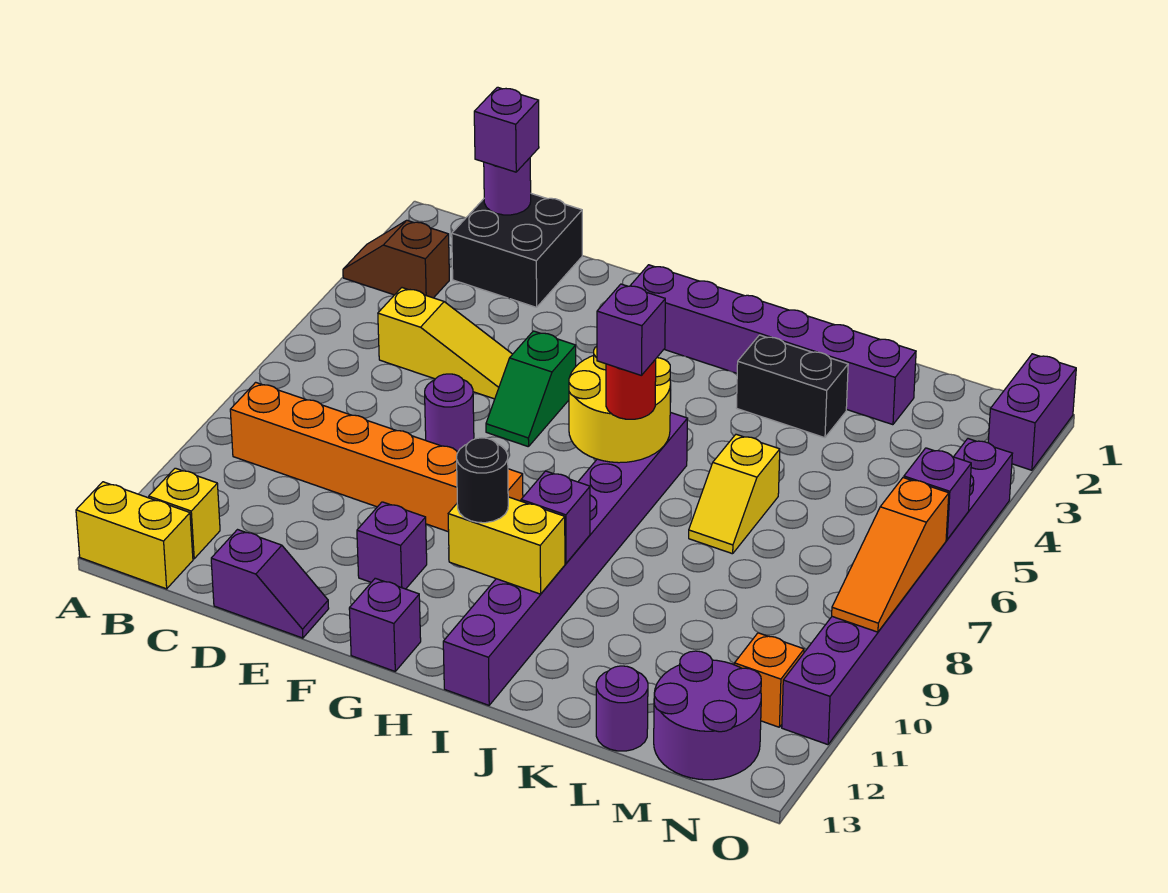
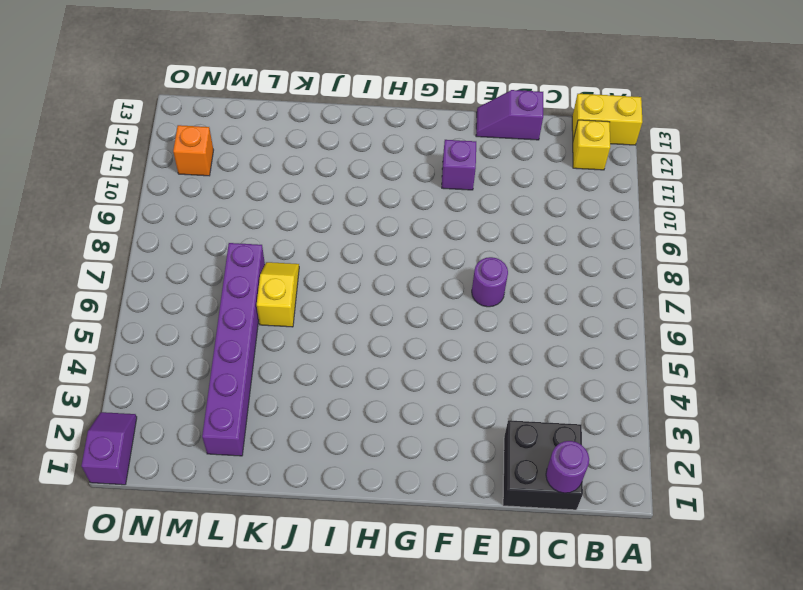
purple brick L2:L7 level 1 -> purple brick G2:L2 level 1
purple slope O1:O2 level 1 top 1 -> purple brick O1:O2 level 1
none -> brown slope A3:B3 level 1 top B
none -> orange brick B9:G9 level 1
none -> yellow slope C5:E5 level 1 top C
none -> green slope F5:F6 level 1 top 5

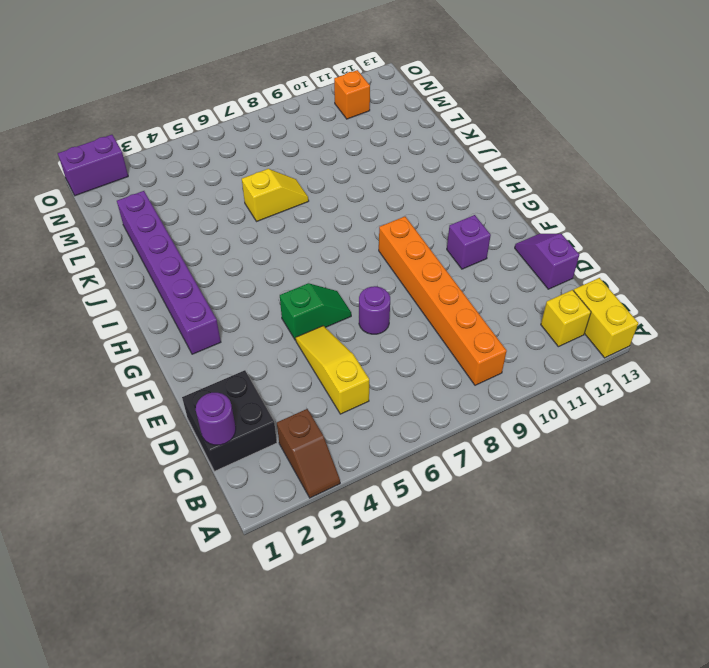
none -> purple brick G13 level 1
none -> purple brick I6:I13 level 1
none -> black brick J3:K3 level 1
none -> purple round brick L13 level 1

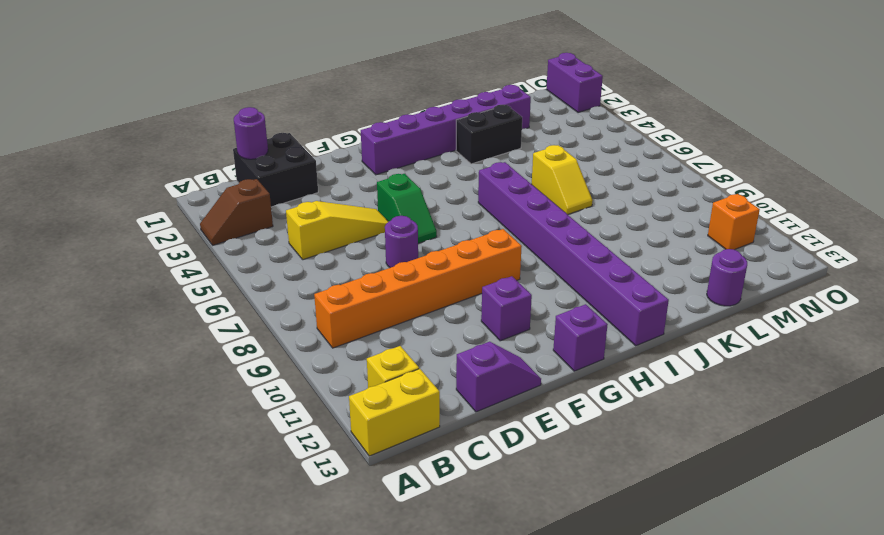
none -> purple round brick M12:N13 level 1
none -> purple brick O4:O11 level 1
none -> yellow round brick H6:I7 level 2
none -> yellow brick H11:I11 level 2

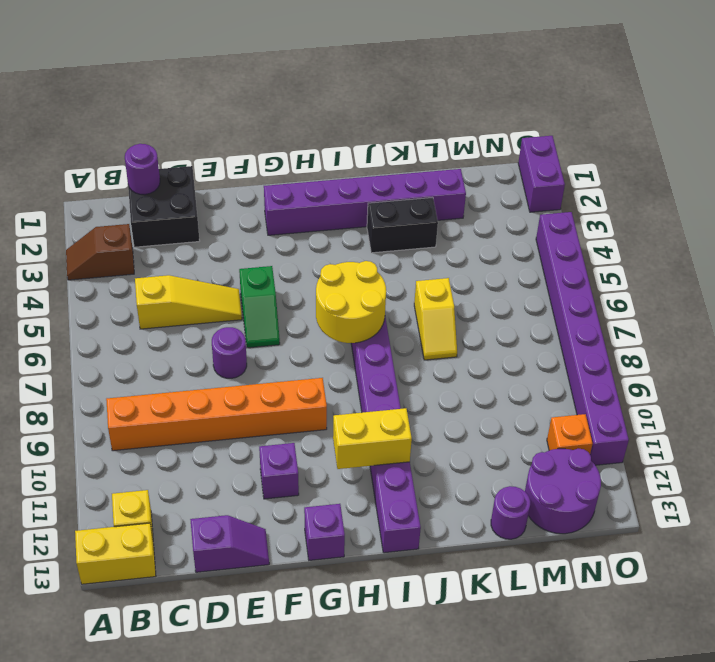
none -> purple brick I10 level 2
none -> purple brick O6 level 2
none -> orange slope O7:O9 level 2 top 7
none -> purple brick C1 level 3

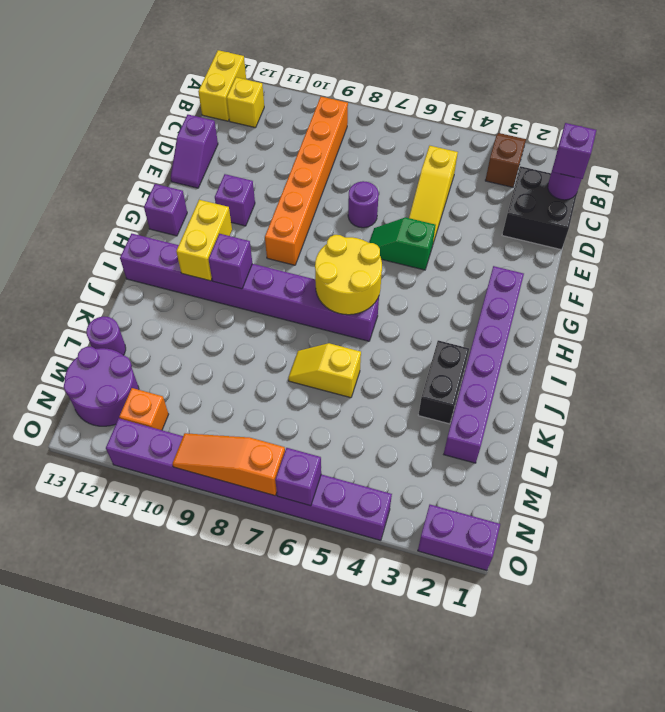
none -> black round brick H11 level 3
none -> red round brick I7 level 3
none -> purple brick I7 level 4

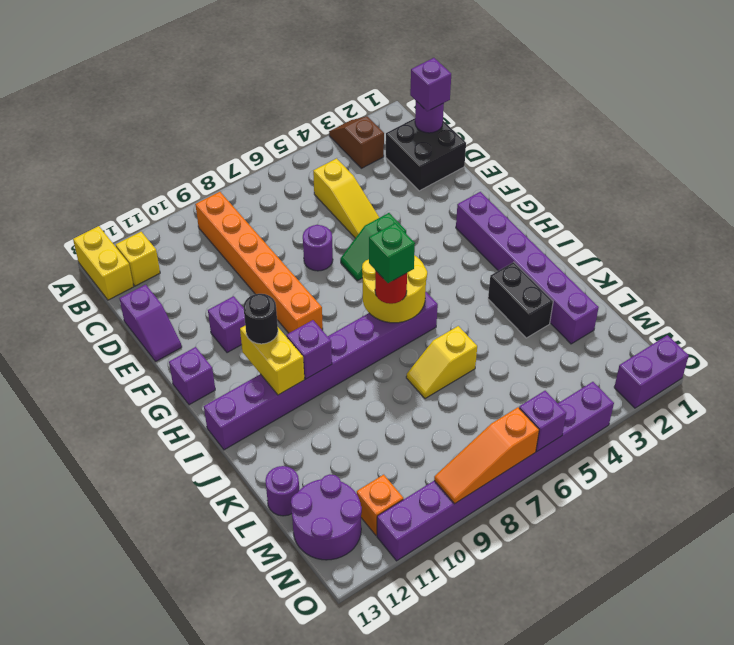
green brick I7 level 4 -> purple brick I7 level 4

